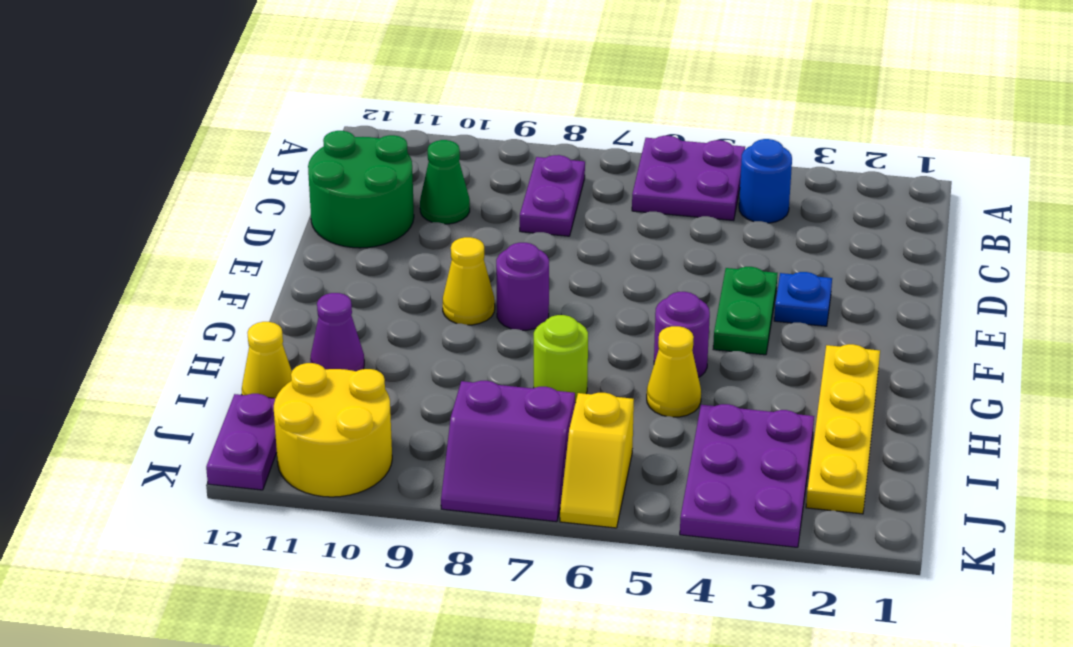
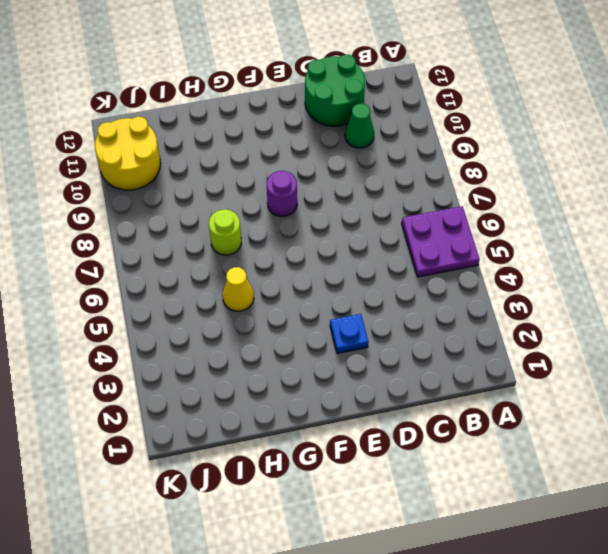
none -> blue round brick B4 level 1
none -> purple plate B8:C8 level 1
none -> green plate E4:F4 level 1

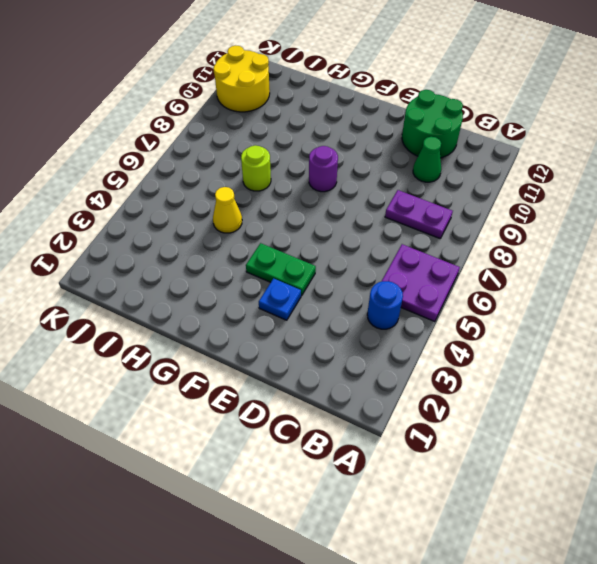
none -> yellow cone F9 level 1
none -> yellow plate G2:J2 level 1
none -> purple round brick G5 level 1

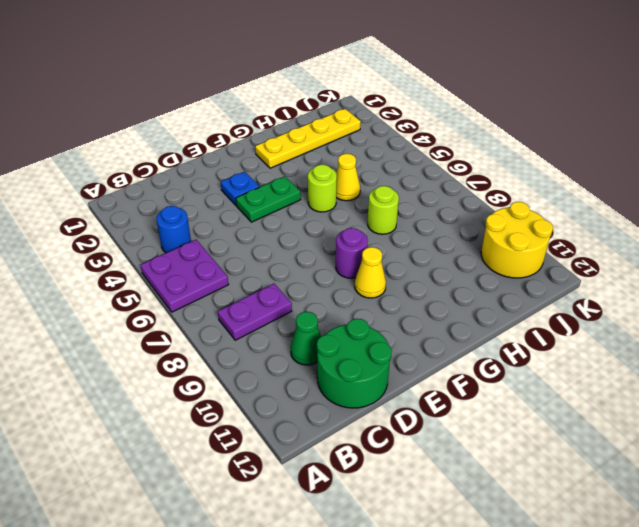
lime round brick G5 level 1 -> purple round brick G5 level 1
none -> purple cone H11 level 1
none -> purple plate I3:K4 level 1
none -> yellow cone I12 level 1

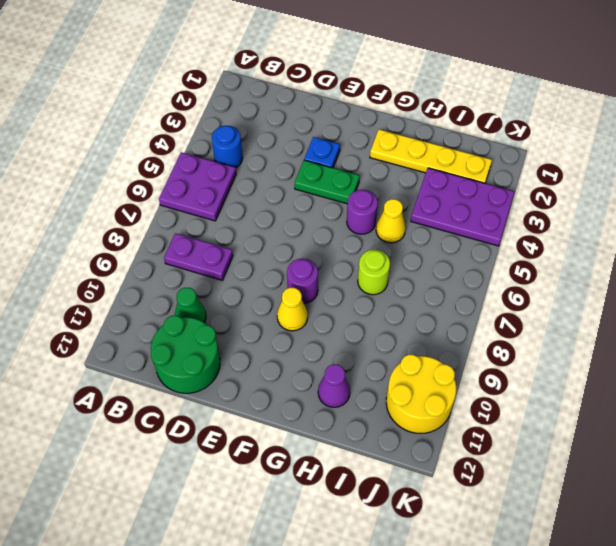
none -> yellow cone I12 level 1
none -> yellow slope J6:K6 level 1 top J
none -> purple slope J7:K8 level 1 top J

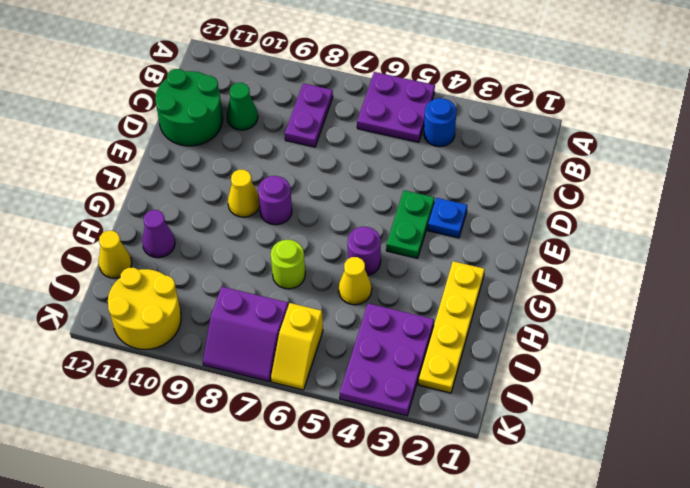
none -> purple plate J12:K12 level 1

